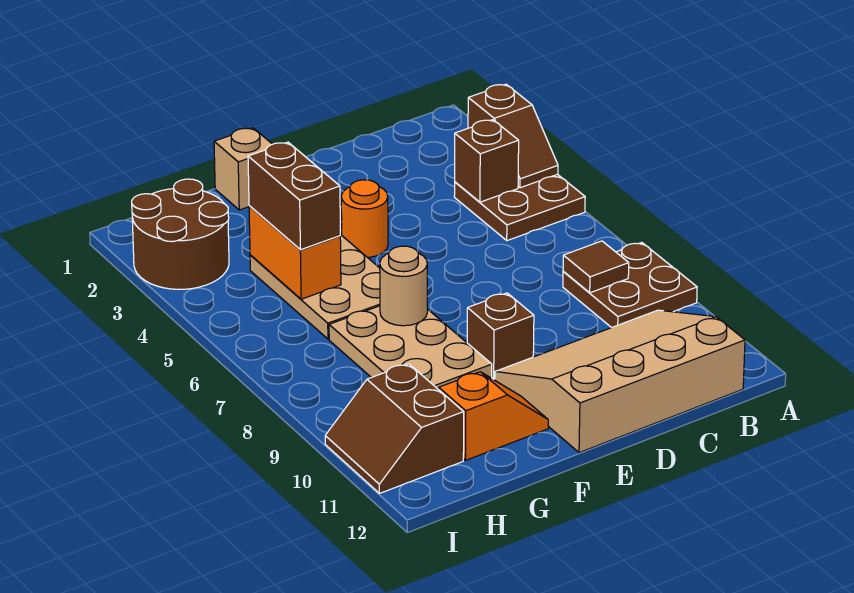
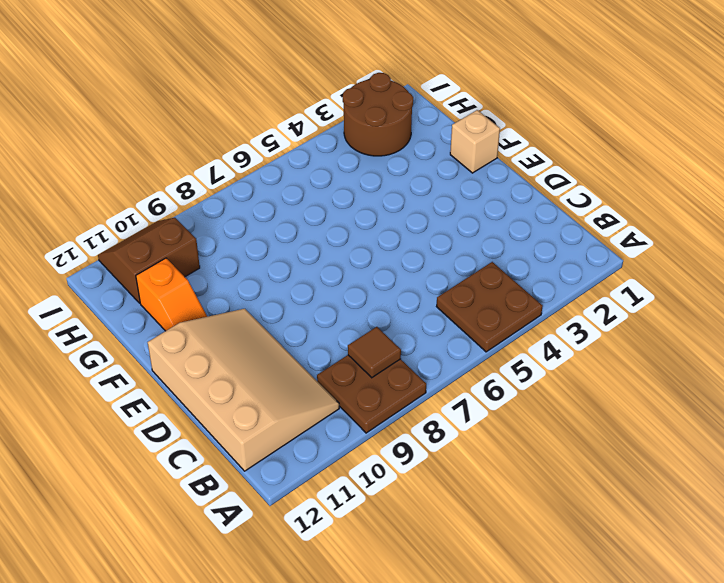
none -> orange round brick E4 level 1
none -> brown brick E9 level 1
none -> tan plate F4:G6 level 1

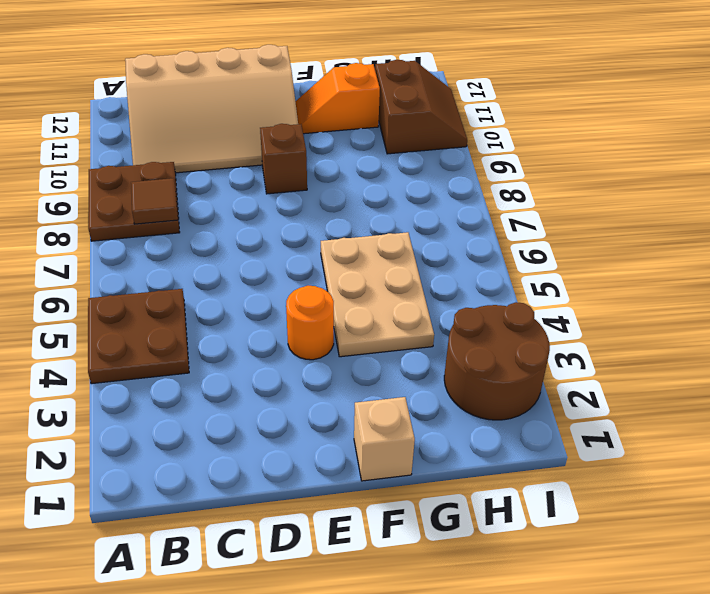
none -> tan plate F7:G9 level 1
none -> brown slope A3:A4 level 2 top 3
none -> brown brick B4 level 2

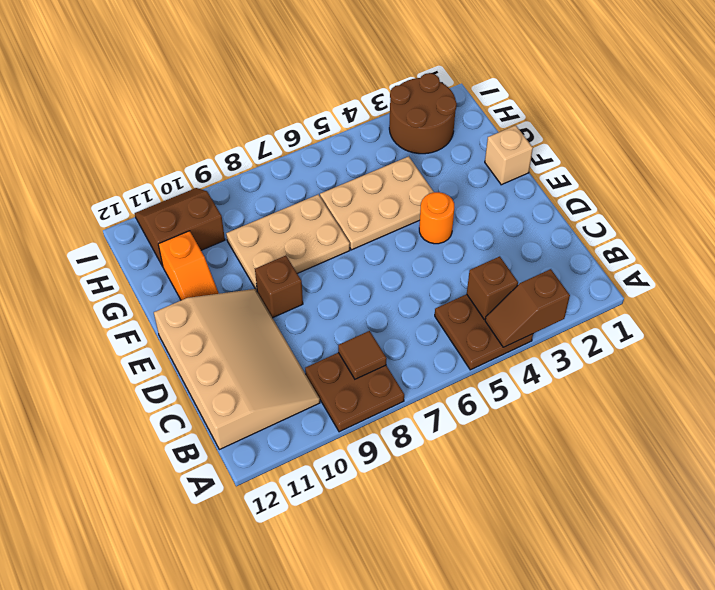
none -> tan round brick F7 level 2
none -> orange brick G4:G5 level 2
none -> brown brick G4:G5 level 3

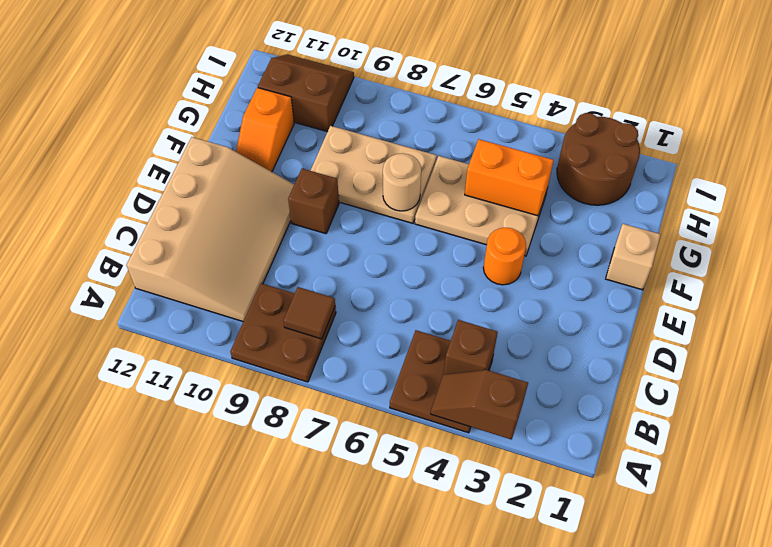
none -> brown brick G4:G5 level 3

